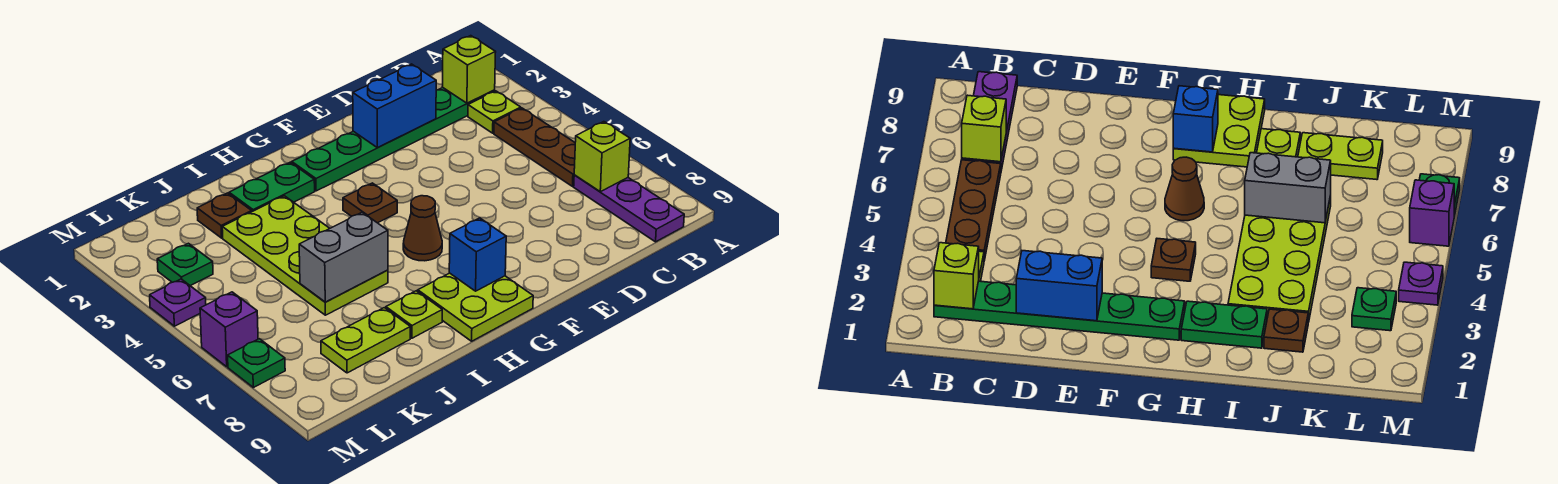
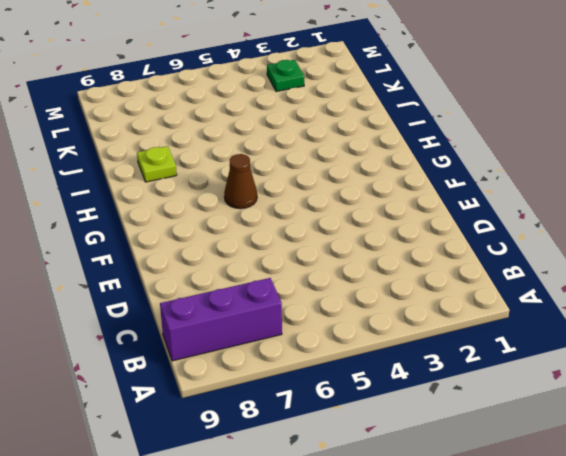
purple brick B7:B9 level 1 -> purple plate B7:B9 level 1
none -> green plate B2:G2 level 1
none -> lime plate B3 level 1
none -> brown plate B4:B6 level 1

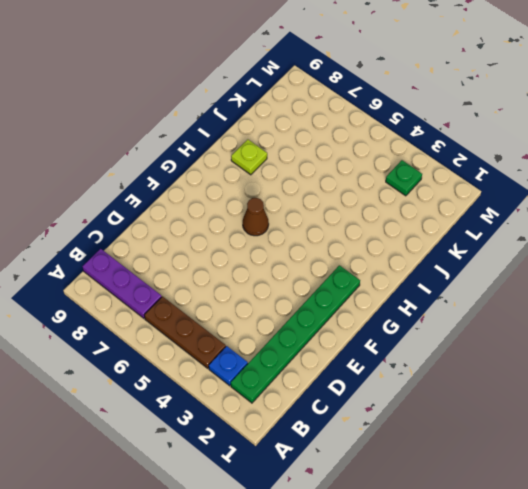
blue plate B3 level 1 -> lime plate B3 level 1
none -> brown plate G4 level 1
none -> lime plate G8:H9 level 1
none -> green plate H2:I2 level 1

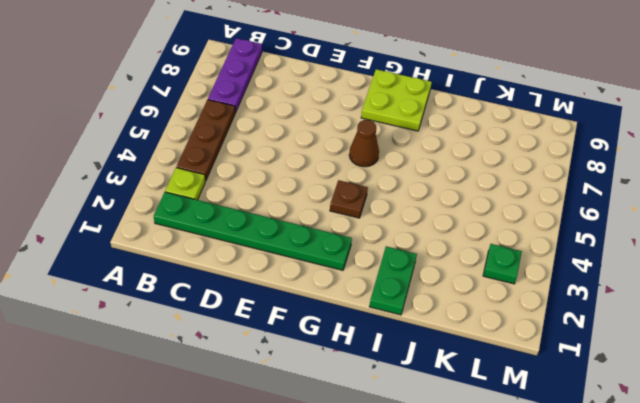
green plate I1:I2 level 1 -> green plate H2:I2 level 1
none -> lime plate I3:J6 level 1
none -> lime plate I8 level 1
none -> brown plate J2 level 1

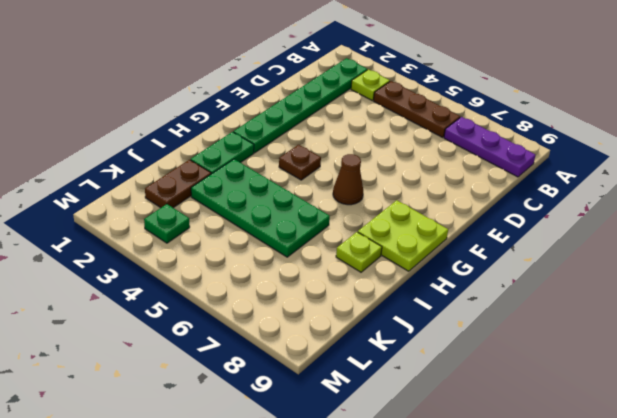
green plate I3:J6 level 1 -> lime plate I3:J6 level 1
brown plate J2:K2 level 1 -> brown plate J2 level 1
none -> lime plate J8:K8 level 1
none -> purple plate M4 level 1
none -> purple brick M6 level 1

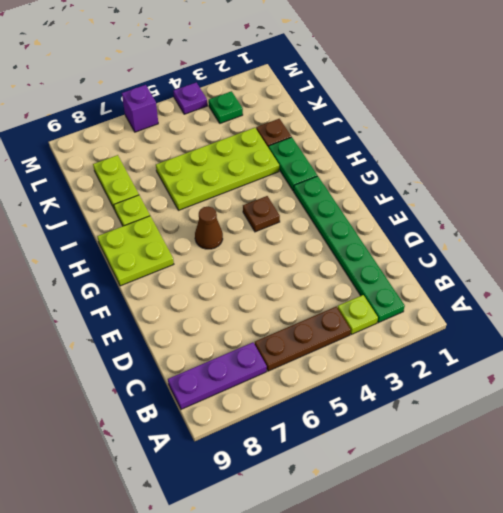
none -> green plate M7 level 1
none -> lime brick B2 level 2
none -> lime brick B7 level 2

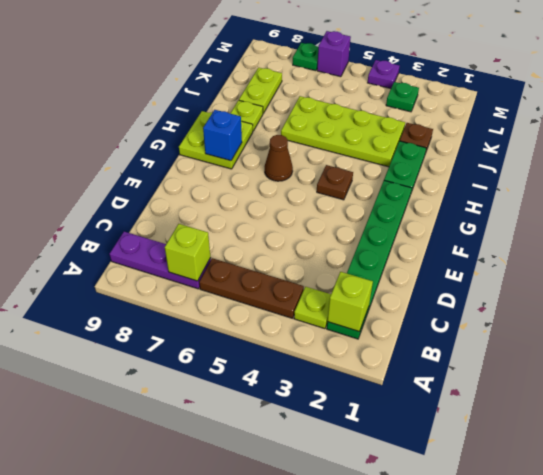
none -> blue brick D2:E2 level 2
none -> grey brick I6:J6 level 2

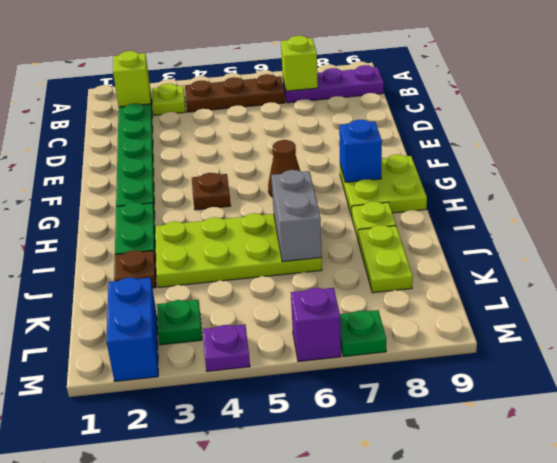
blue brick L2:M2 level 1 -> blue brick D2:E2 level 2

